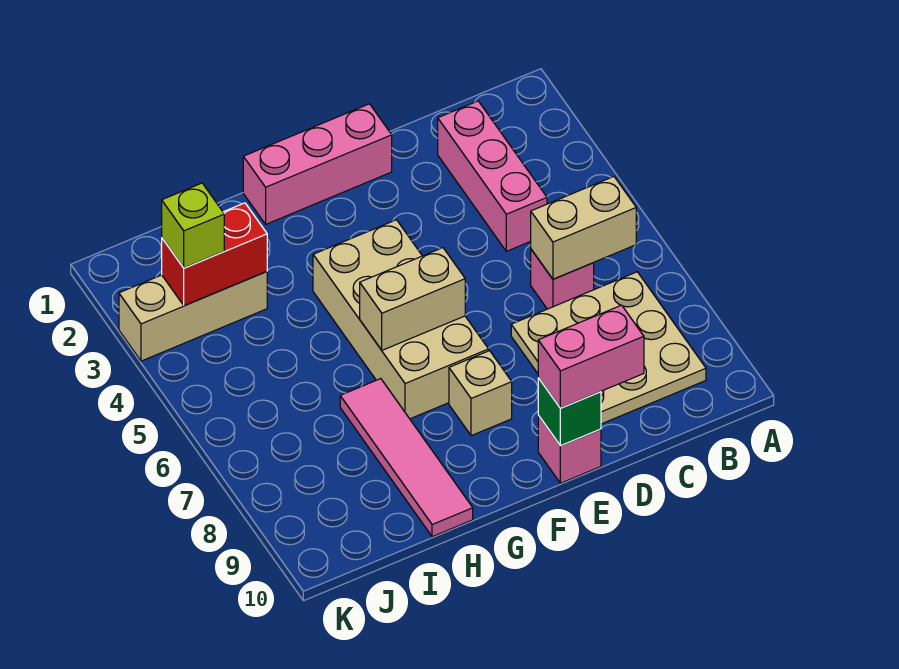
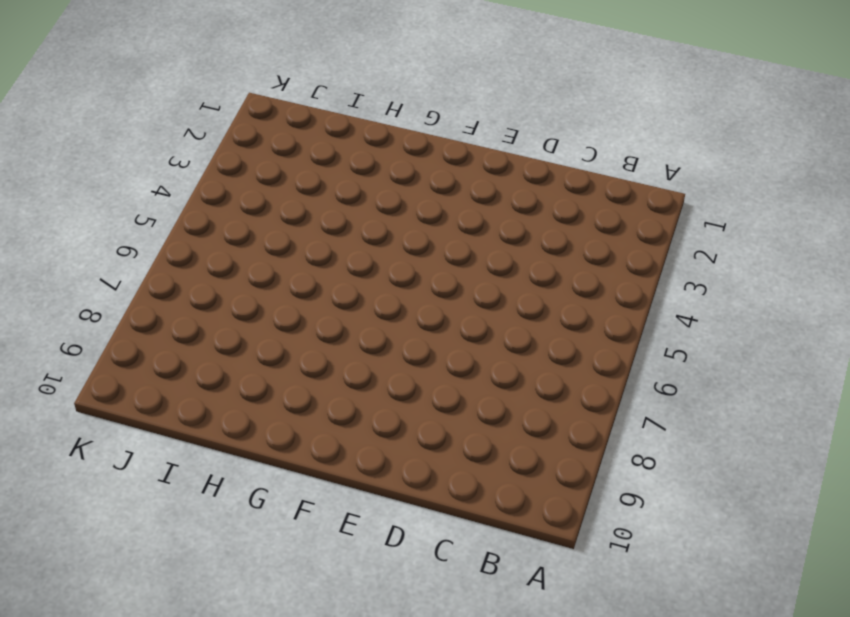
none -> tan plate B7:D9 level 1
none -> pink brick C2:C4 level 1
none -> pink brick C6 level 1

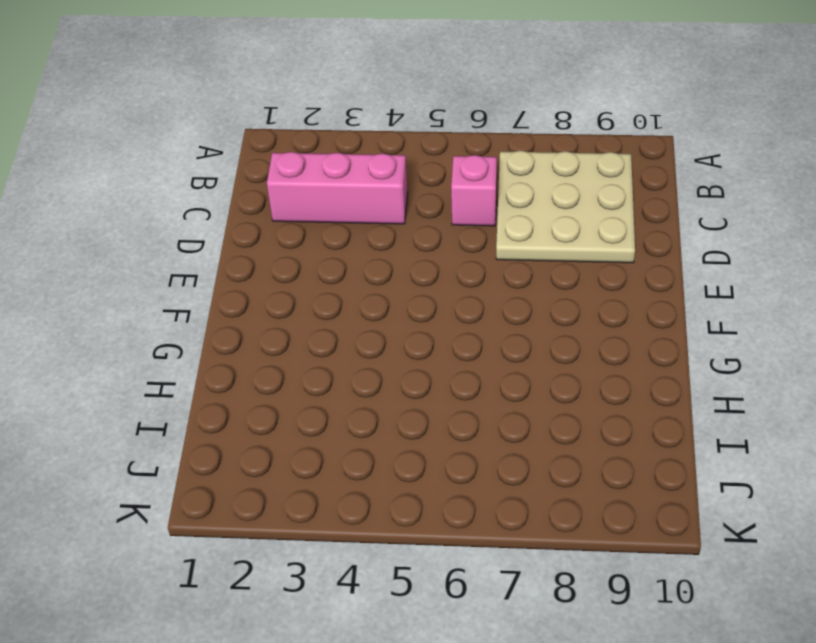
none -> pink brick E1:G1 level 1
none -> pink brick E10 level 1
none -> tan brick F4:G7 level 1

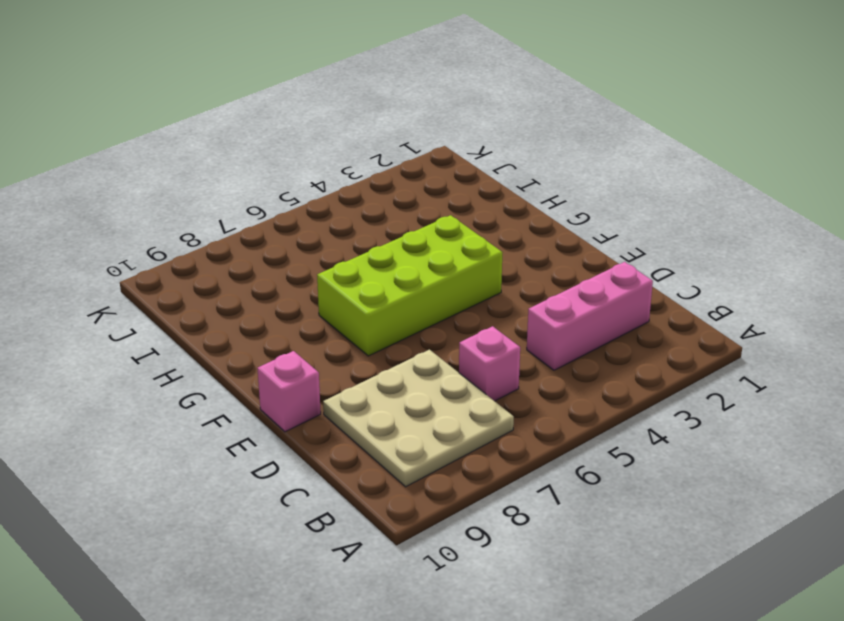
lime brick F4:G7 level 1 -> tan brick F4:G7 level 1
none -> pink brick E1:G1 level 1
none -> tan brick F8 level 1
none -> pink tile H7:H10 level 1

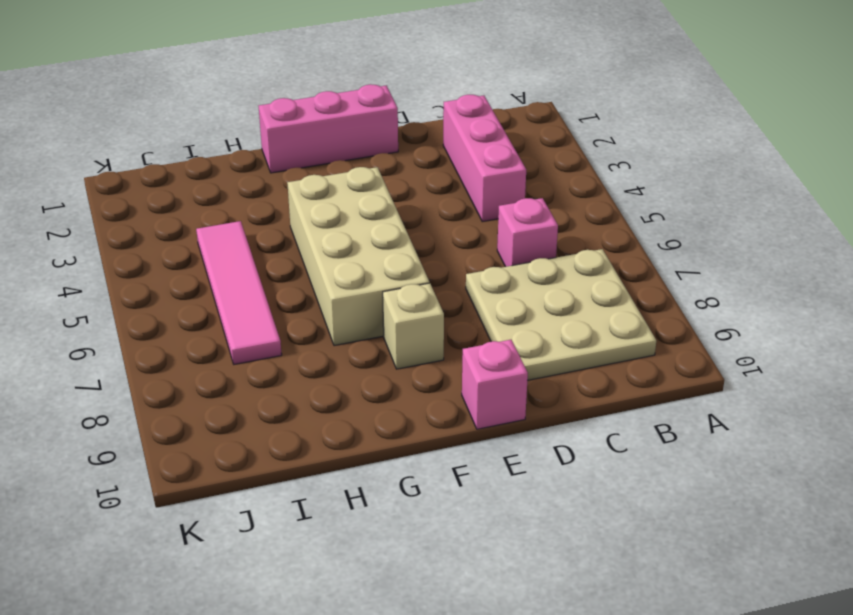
pink tile I4:I7 level 1 -> pink tile H7:H10 level 1
none -> tan brick I3:K3 level 1
none -> tan brick B6:C6 level 2
none -> green brick E10 level 2

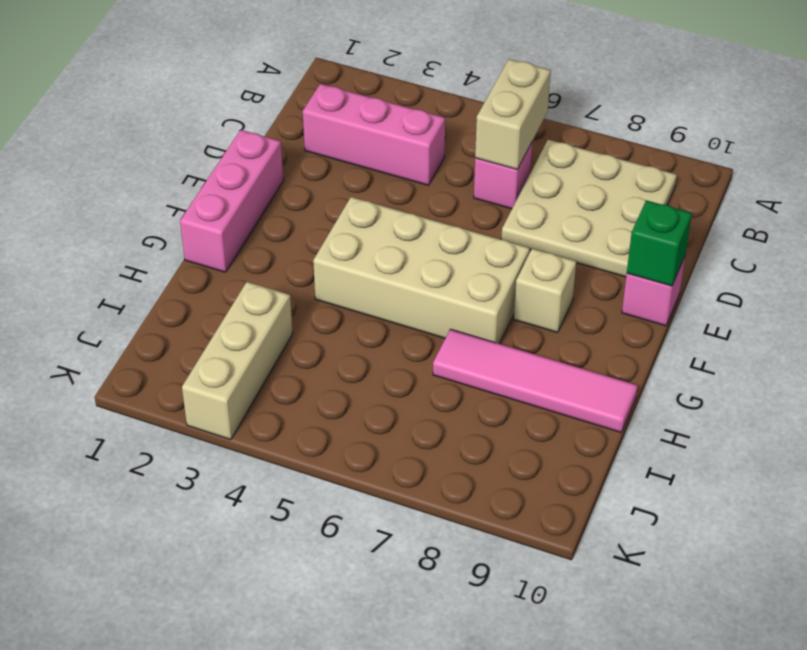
none -> tan brick F6:G6 level 2
none -> red brick I3:J3 level 2
none -> pink brick D10:E10 level 3

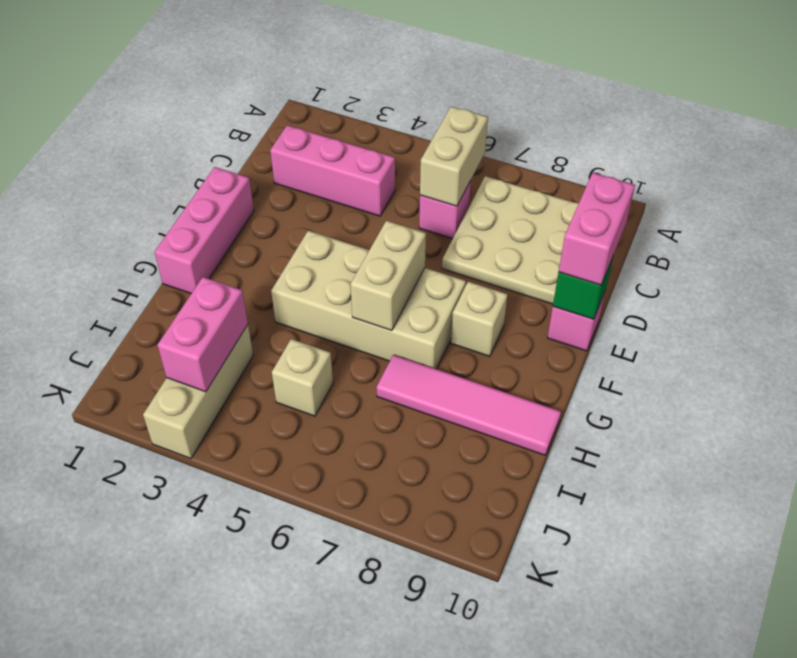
pink brick I3:J3 level 2 -> red brick I3:J3 level 2
tan brick I5 level 1 -> none
none -> lime brick J3 level 3

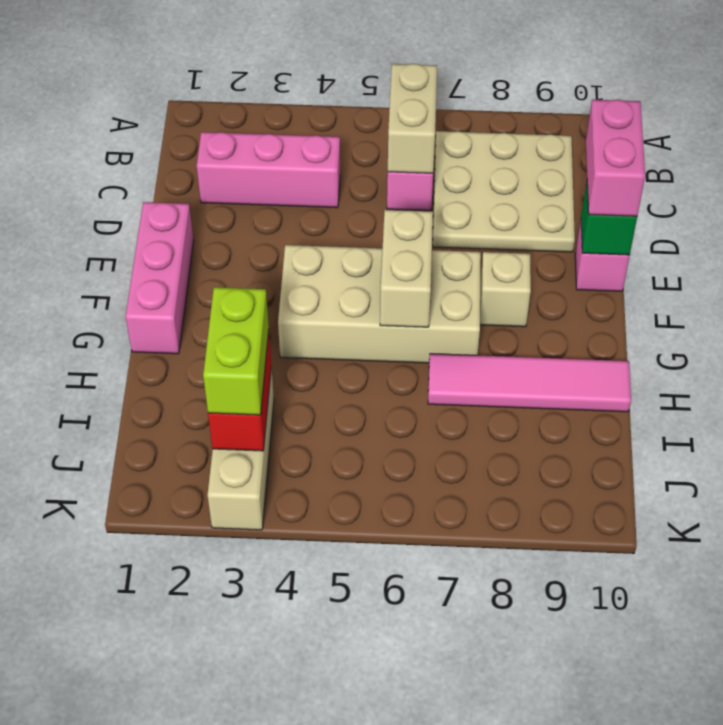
lime brick I3:J3 level 3 -> lime brick J3 level 3

